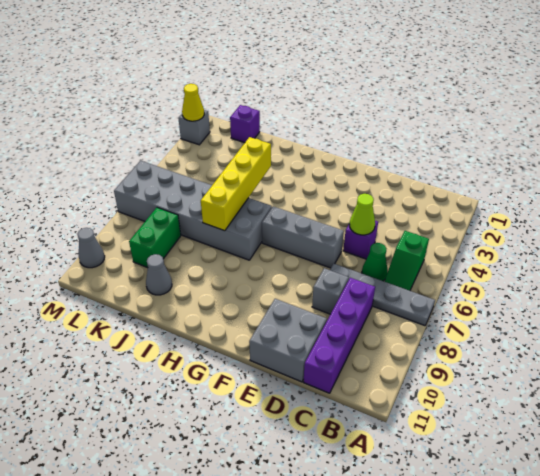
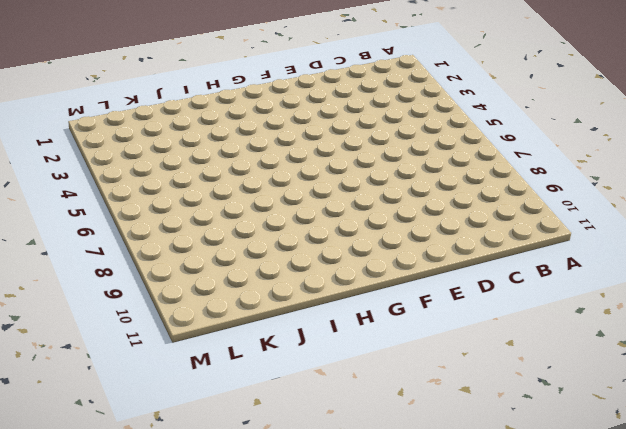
none -> grey plate A7:D7 level 1
none -> green slope B5:B6 level 1 top 5
none -> green cone C6 level 1

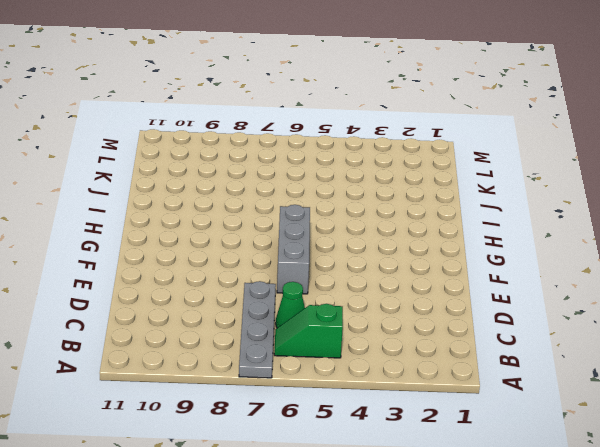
none -> purple brick C8:C11 level 1
none -> purple brick D5 level 1
none -> grey brick D8 level 1

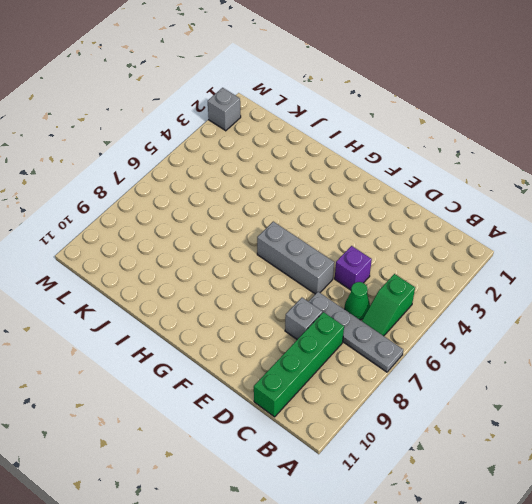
green brick C8:C11 level 1 -> purple brick C8:C11 level 1
none -> grey brick D10:E11 level 1
none -> grey brick H6:M7 level 1
none -> grey cone J10 level 1

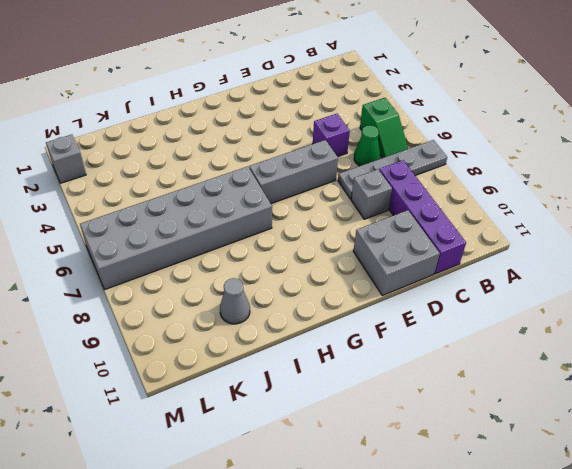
none -> purple brick K1 level 1
none -> green brick K8:K9 level 1
none -> grey cone M10 level 1

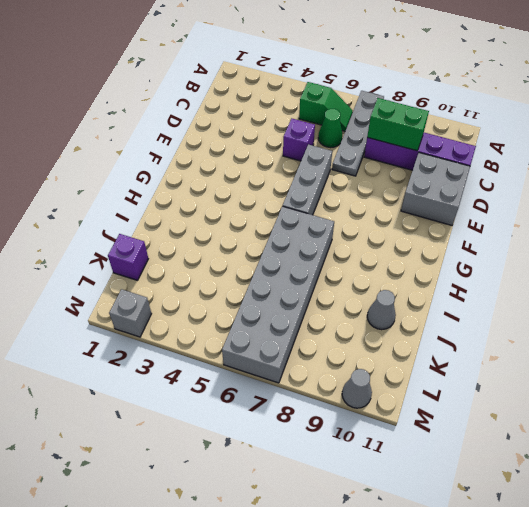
green brick C8:C9 level 2 -> green brick K8:K9 level 1
none -> grey brick D8 level 1
none -> lime cone D5 level 2
none -> yellow brick I4:I7 level 2

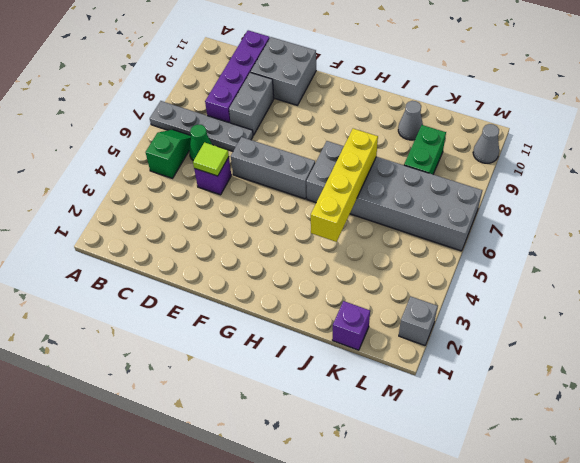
lime tile D5 level 2 -> lime cone D5 level 2
grey brick D8:D9 level 1 -> grey brick D8 level 1
none -> yellow cone M2 level 2

